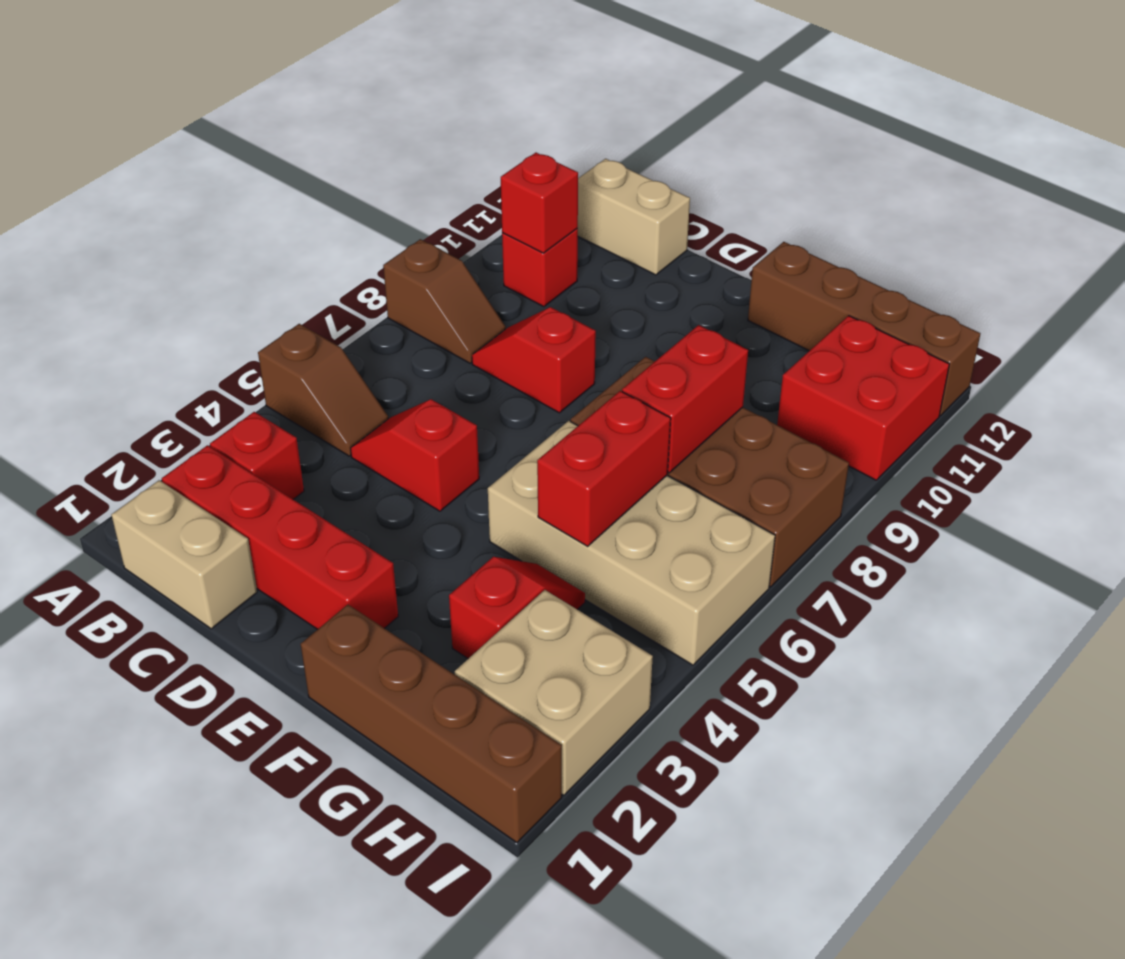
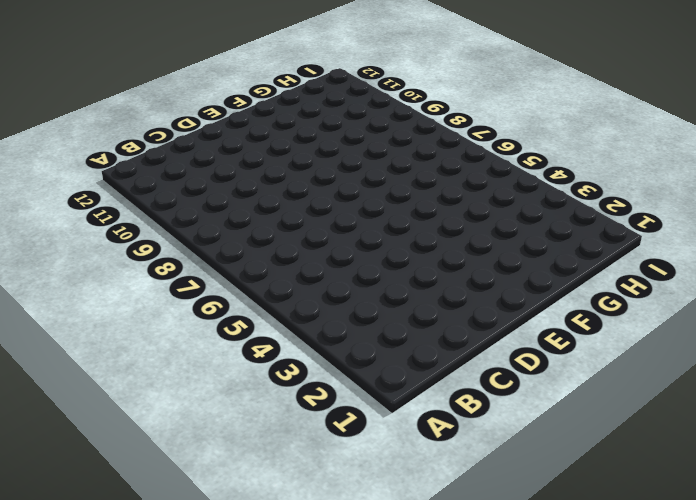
none -> brown slope A5:B5 level 1 top A
none -> brown slope A8:B8 level 1 top A
none -> tan brick B1:C1 level 1

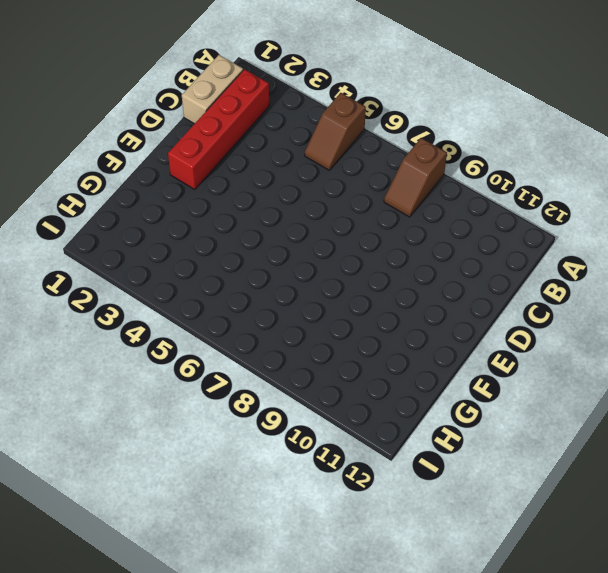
none -> red brick B3 level 1
none -> red brick B10 level 1
none -> tan brick B12:C12 level 1

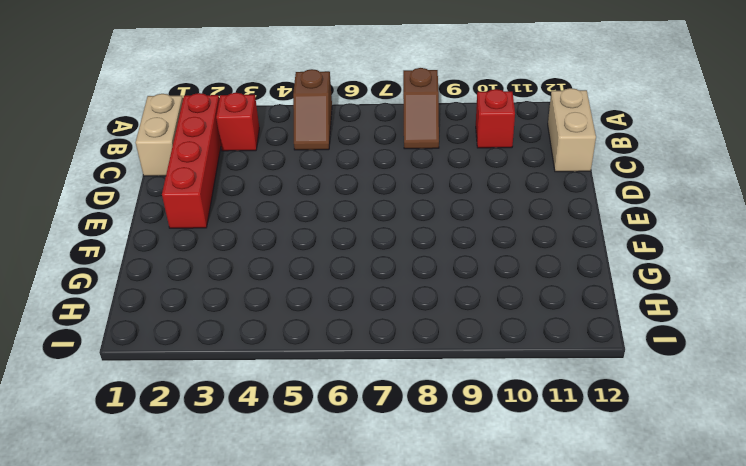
none -> red slope C5:D5 level 1 top D
none -> red slope C8:D8 level 1 top D
none -> brown brick F1:I1 level 1

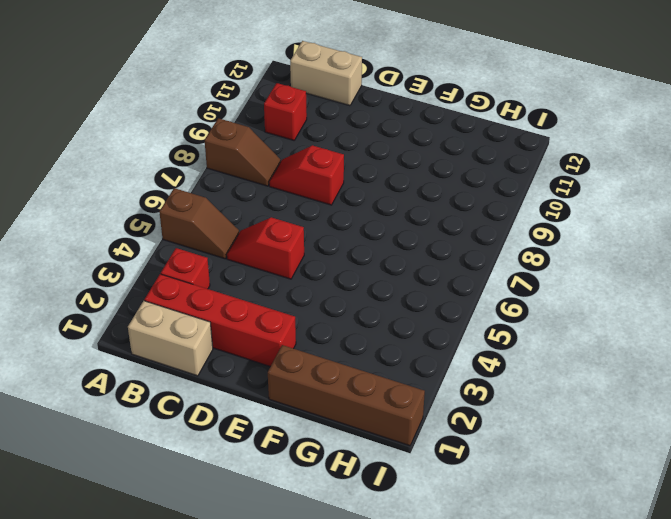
none -> tan brick F5:I6 level 1
none -> brown brick F7:I8 level 1
none -> brown brick F12:I12 level 1

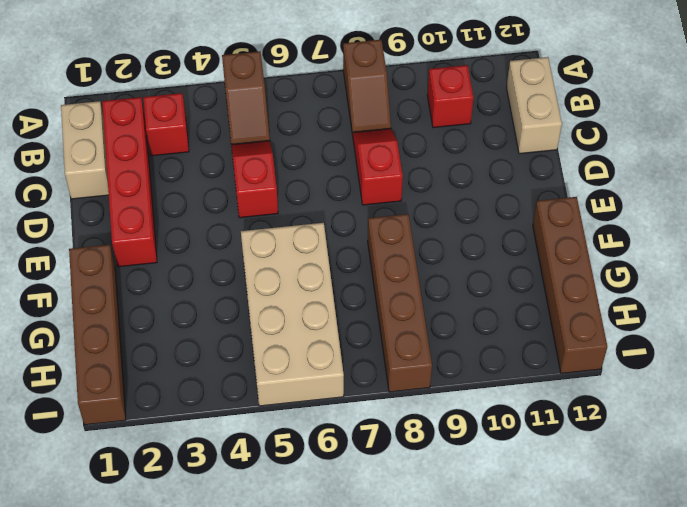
brown brick F8:I8 level 1 -> brown brick F7:I8 level 1
none -> red slope G3:G4 level 1 top 3
none -> tan brick H2:I3 level 1
none -> red brick H10:I11 level 1

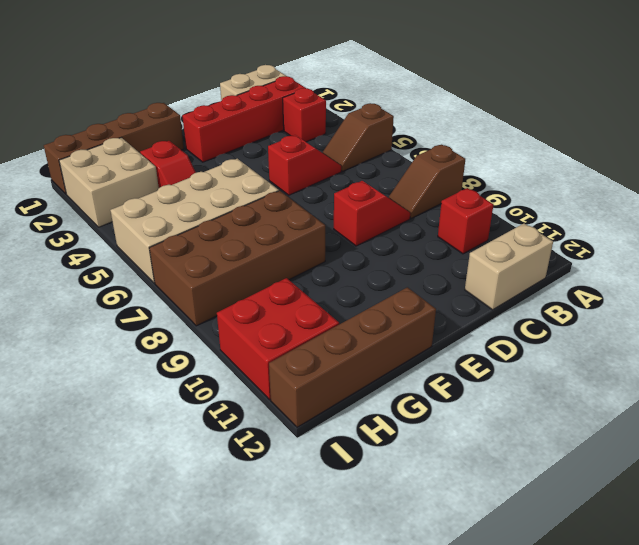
none -> red brick B10 level 2
none -> red brick G5:G6 level 2
none -> red brick G7:G8 level 2

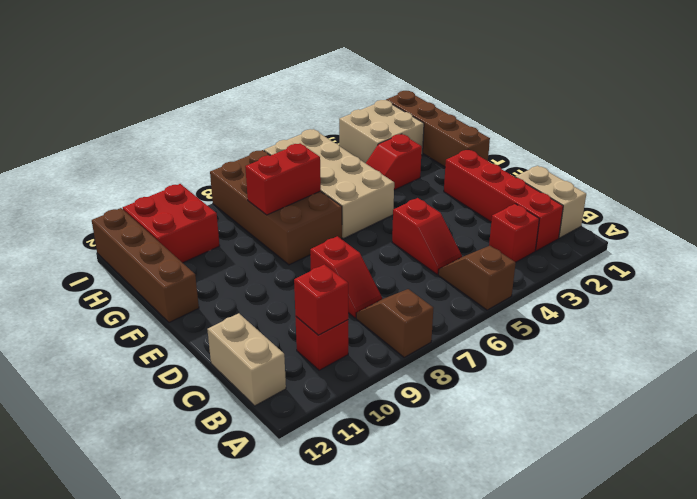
none -> red brick G5:G6 level 2

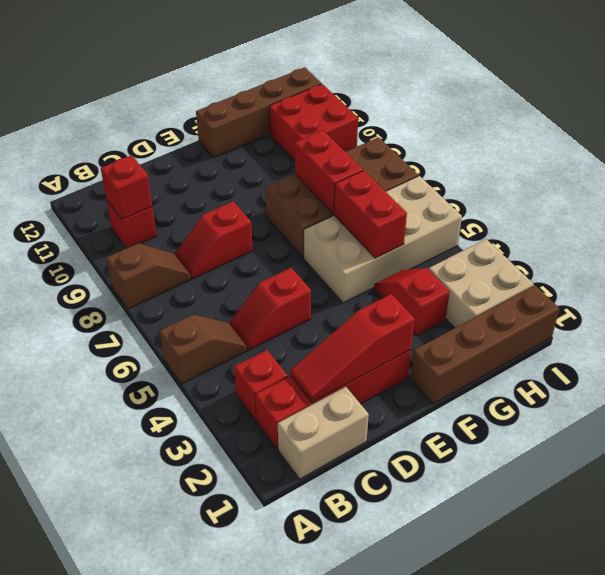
red slope C2:E2 level 2 top E -> none
none -> tan brick B12:C12 level 1

